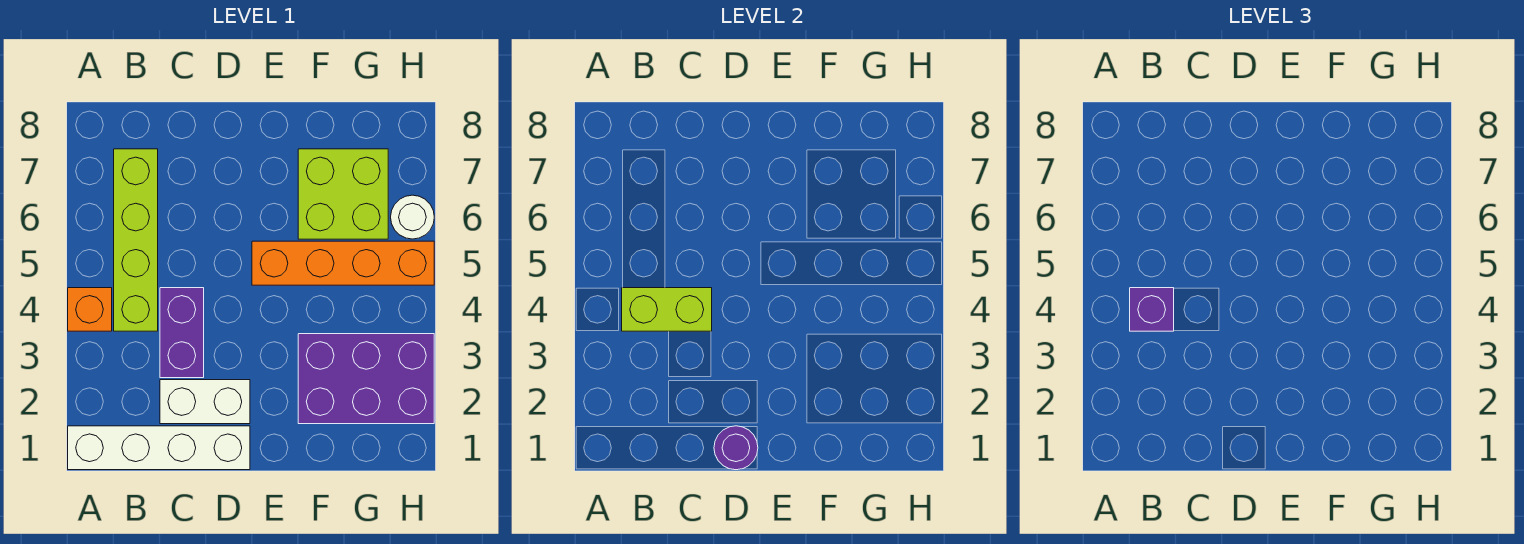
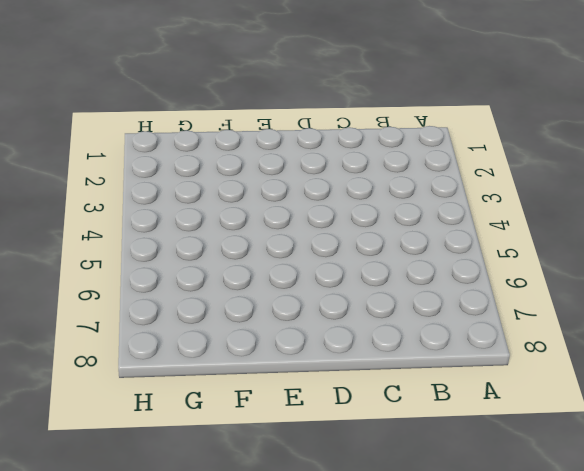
none -> white brick A1:D1 level 1
none -> orange brick A4 level 1
none -> lime brick B4:B7 level 1

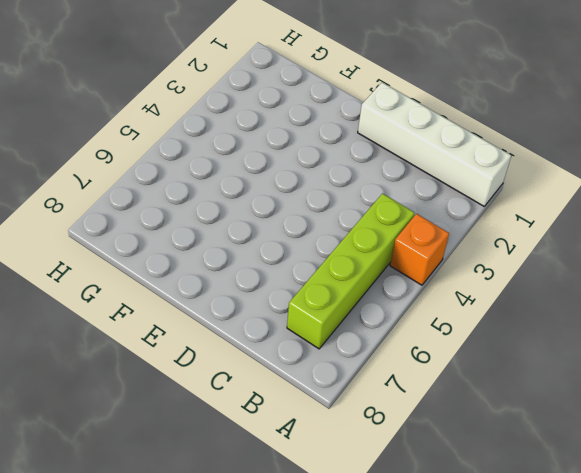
none -> white brick C2:D2 level 1
none -> purple brick C3:C4 level 1
none -> orange brick E5:H5 level 1

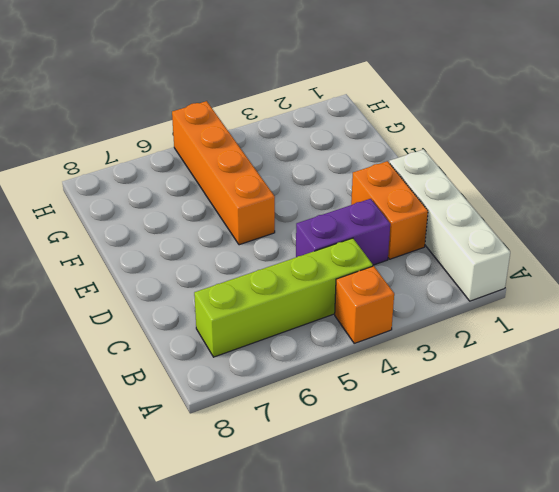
orange brick C2:D2 level 1 -> white brick C2:D2 level 1
none -> purple brick F2:H3 level 1
none -> lime brick F6:G7 level 1
none -> white round brick H6 level 1

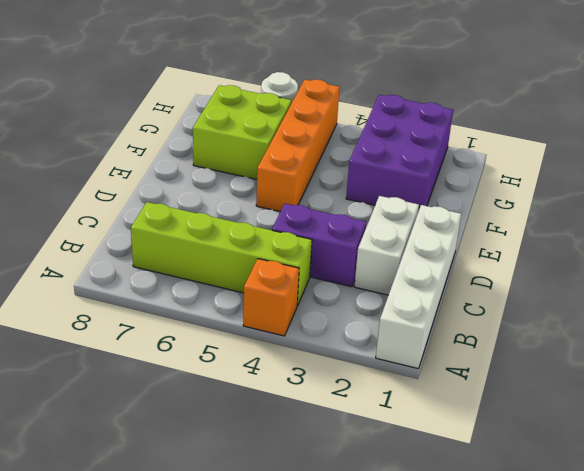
none -> lime brick B4:C4 level 2
none -> purple round brick D1 level 2
none -> purple brick B4 level 3

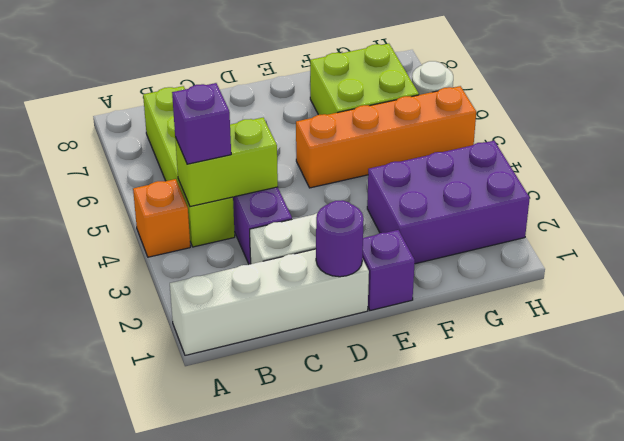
purple brick E1 level 1 -> none

